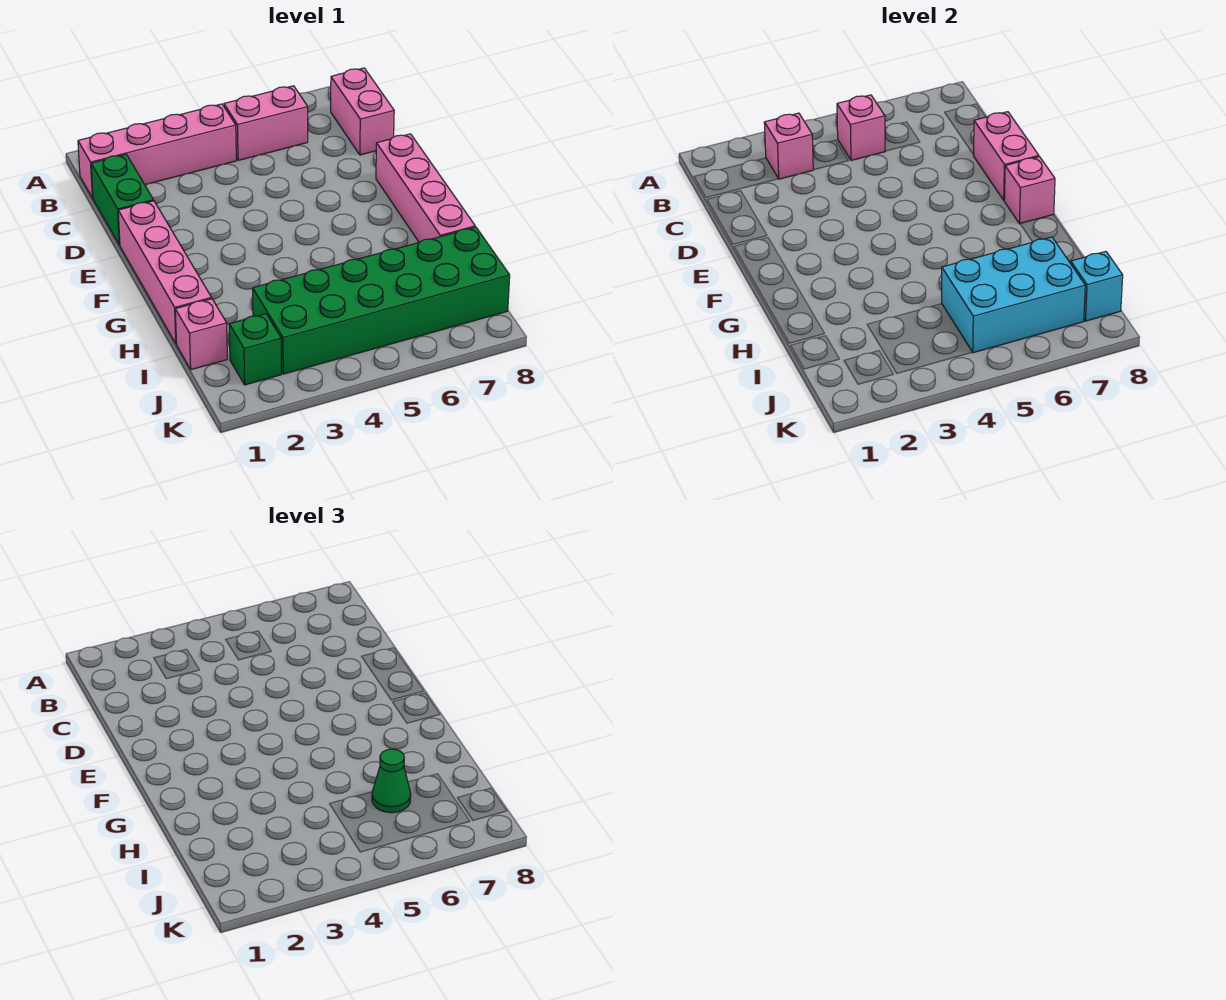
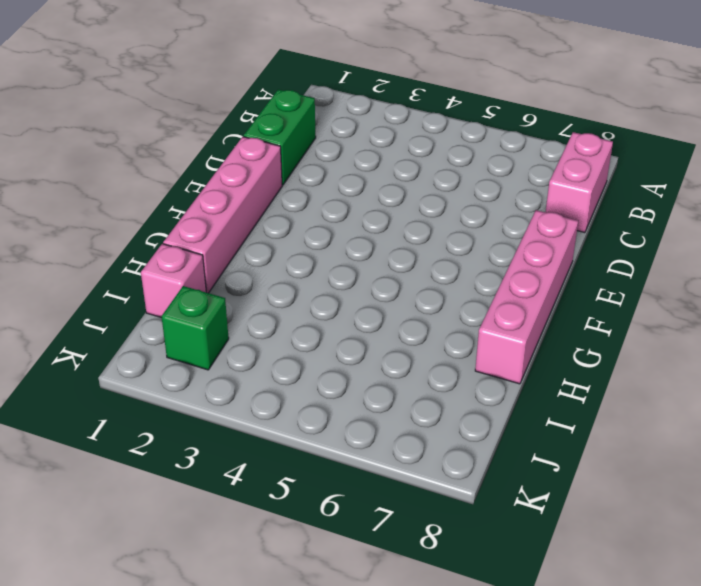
none -> pink brick B1:B4 level 1
none -> pink brick B5:B6 level 1
none -> green brick I3:J8 level 1

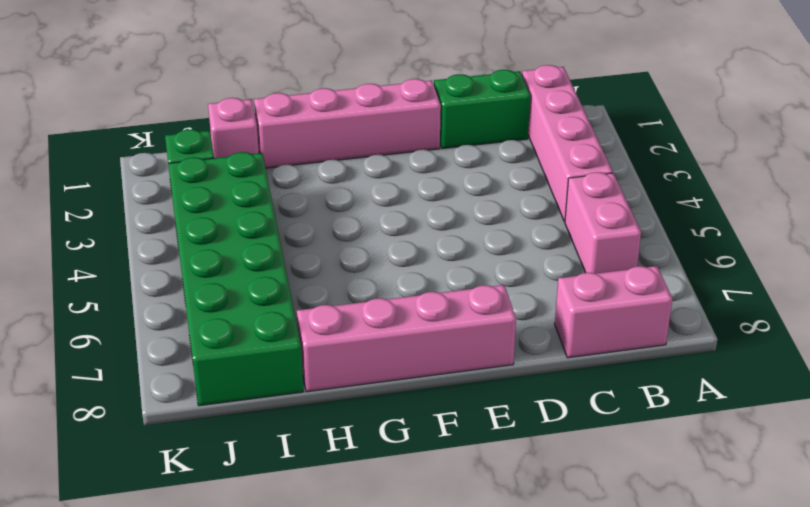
none -> pink brick B3 level 2
none -> pink brick B5 level 2
none -> pink brick D8:E8 level 2

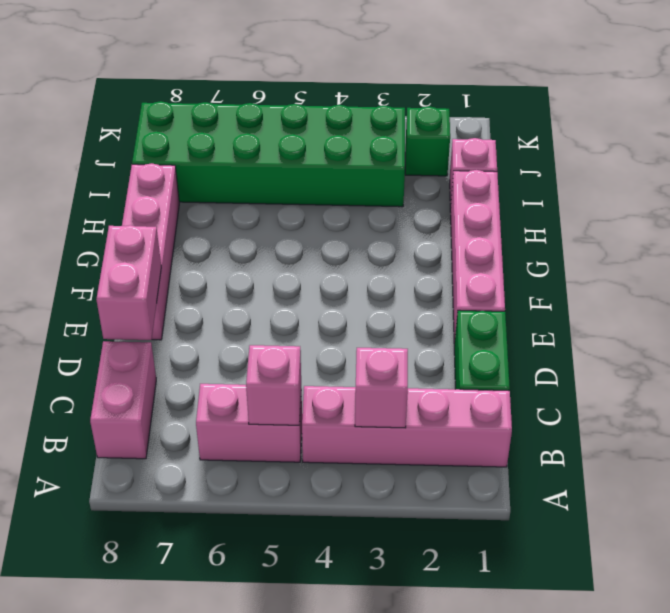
none -> pink brick F8 level 2
none -> cyan brick I5:J7 level 2
none -> cyan brick J8 level 2

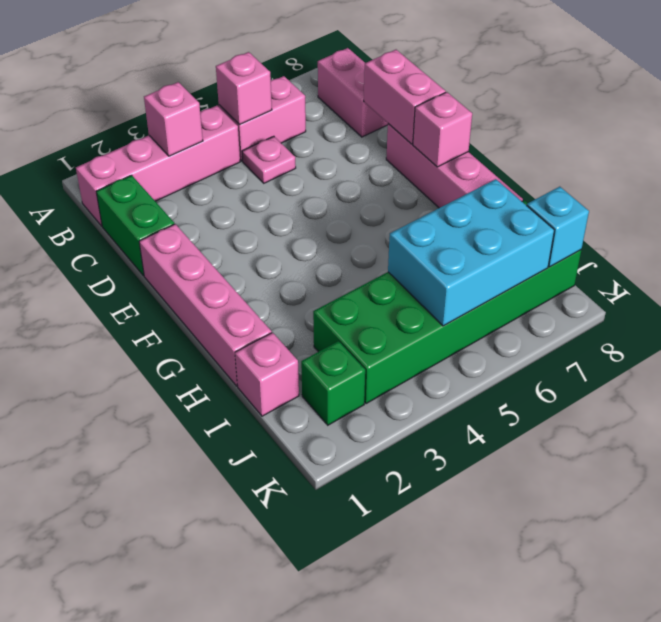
pink plate C5 level 1 -> none
none -> green cone I6 level 3

